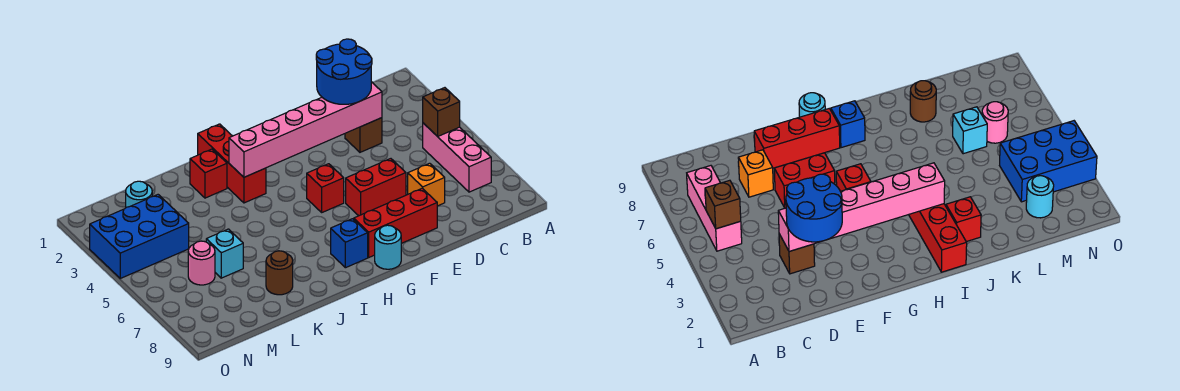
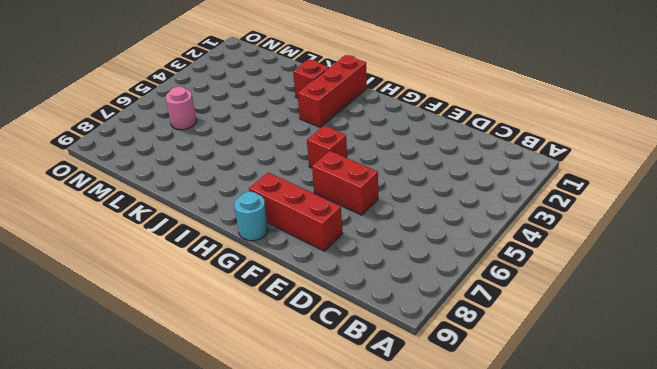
none -> pink brick B5:B7 level 1
none -> brown brick D3 level 1
none -> orange brick D7 level 1

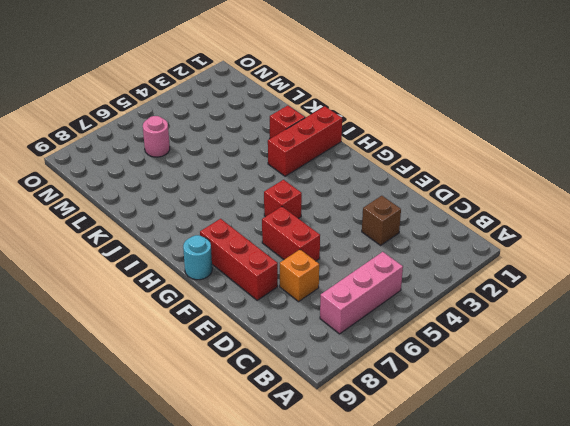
none -> blue brick H8 level 1
none -> brown round brick K8 level 1
none -> cyan brick L6 level 1

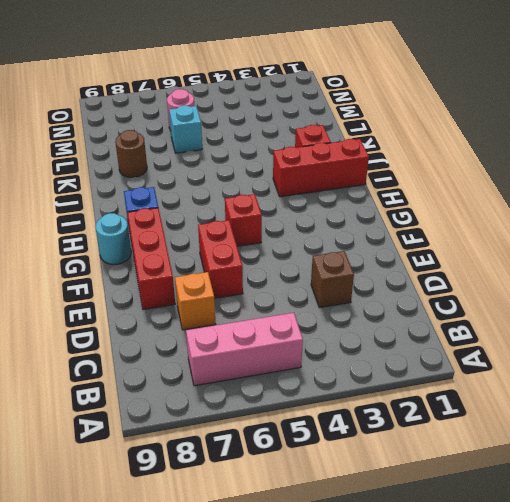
none -> cyan round brick M2 level 1
none -> blue brick M3:O4 level 1
none -> brown brick B5 level 2

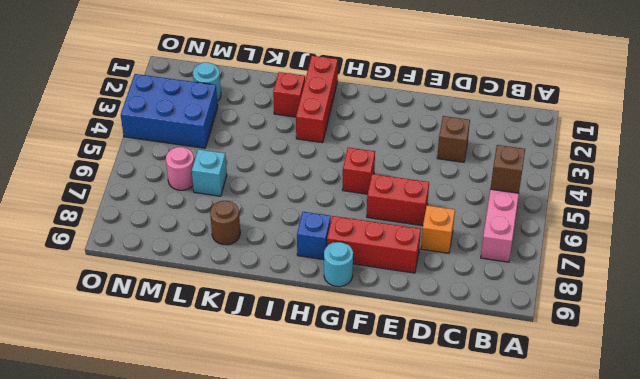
none -> pink brick D3:I3 level 2
none -> blue round brick D2:E3 level 3

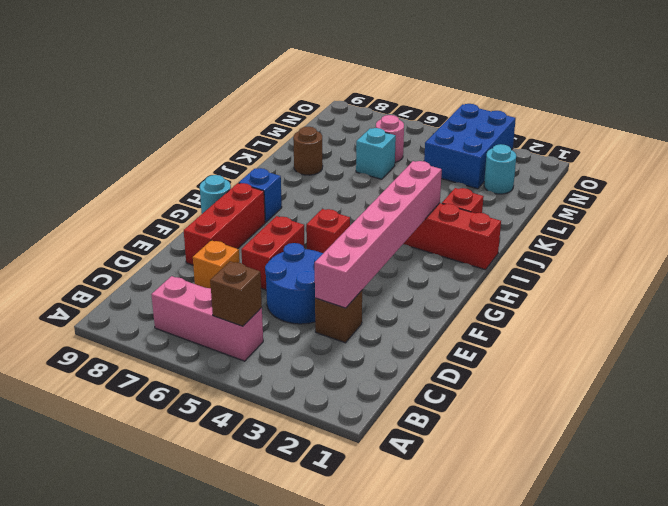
blue round brick D4:E5 level 1 -> blue round brick D2:E3 level 3

